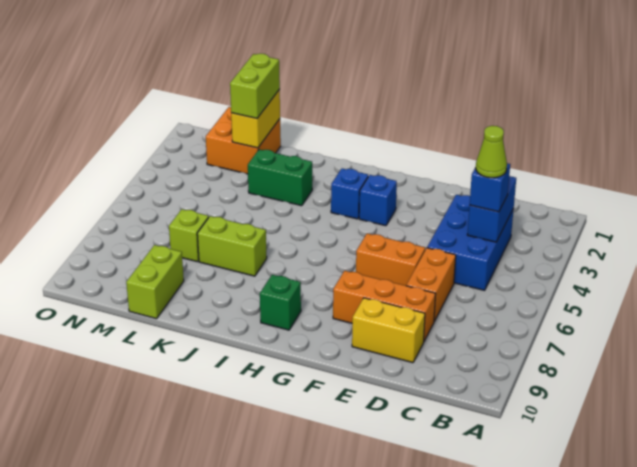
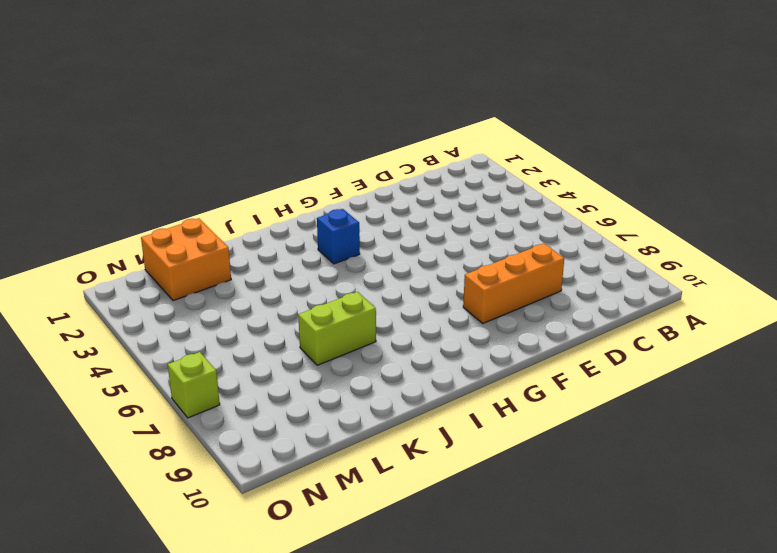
lime brick O7 level 1 -> lime brick L7 level 1
none -> blue brick C3:D5 level 1
none -> orange brick D6:D7 level 1
none -> yellow brick D9:E9 level 1

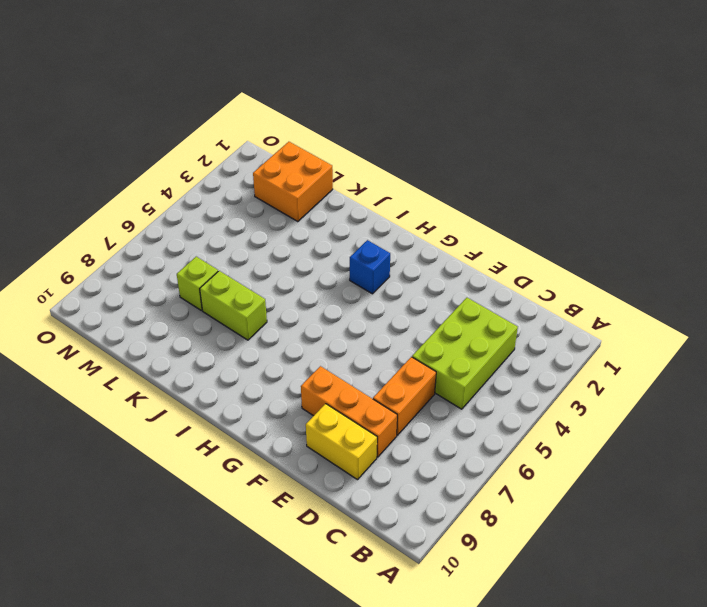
lime brick C3:D5 level 1 -> blue brick C3:D5 level 1
none -> orange brick E6:F6 level 1
none -> blue brick G3 level 1
none -> green brick H9 level 1

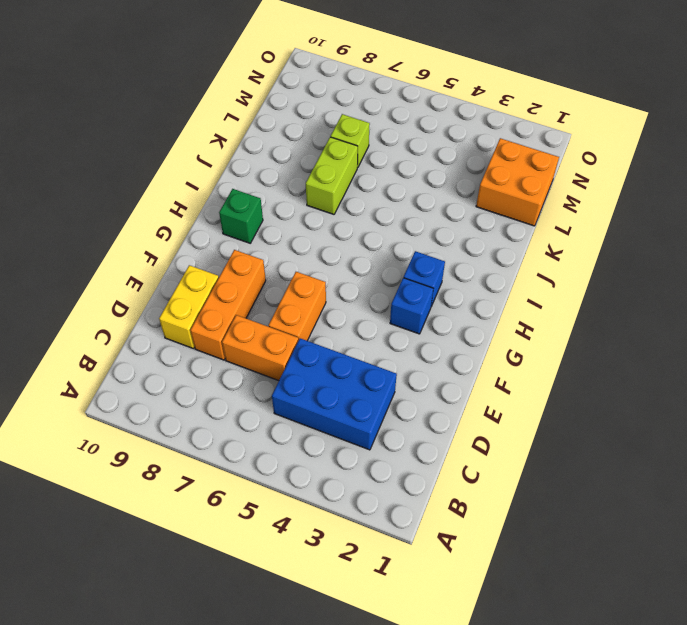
none -> green brick J3:K3 level 1
none -> lime brick L9:L10 level 1
none -> blue brick C3:C4 level 2

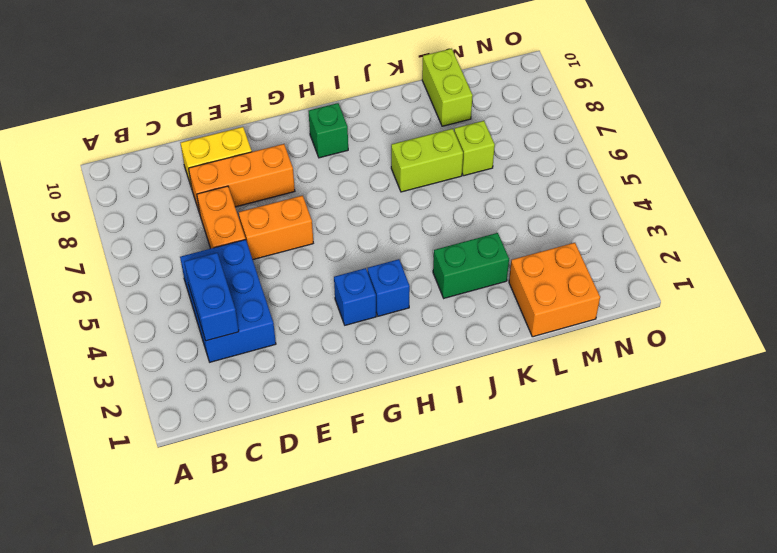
none -> yellow brick L1:L2 level 2
none -> blue brick C4 level 3
none -> lime brick L1:L2 level 3

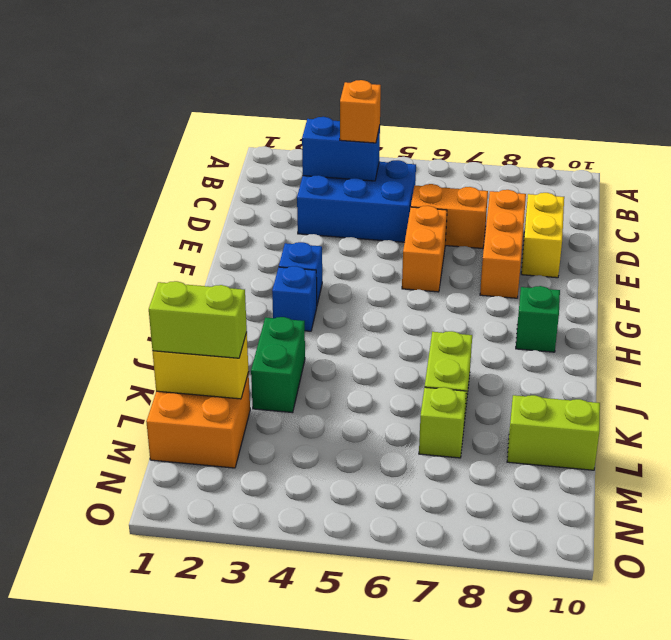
orange brick C4 level 3 -> blue brick C4 level 3
none -> lime cone C4 level 4

